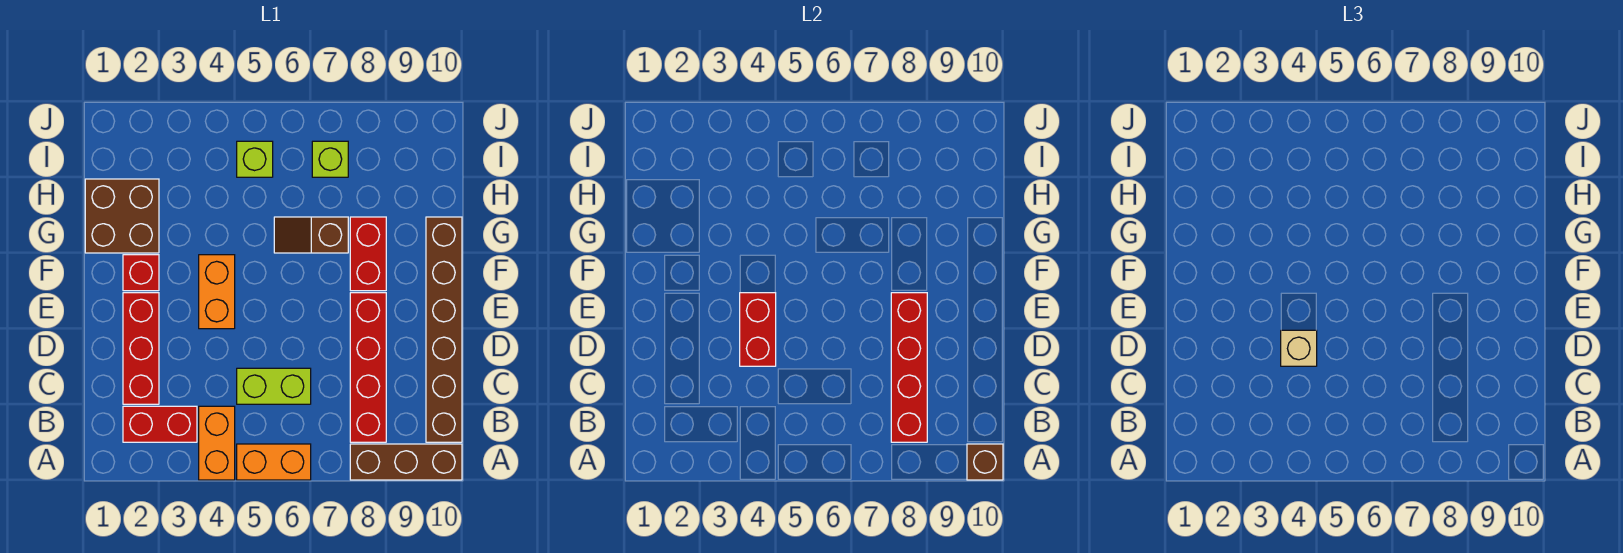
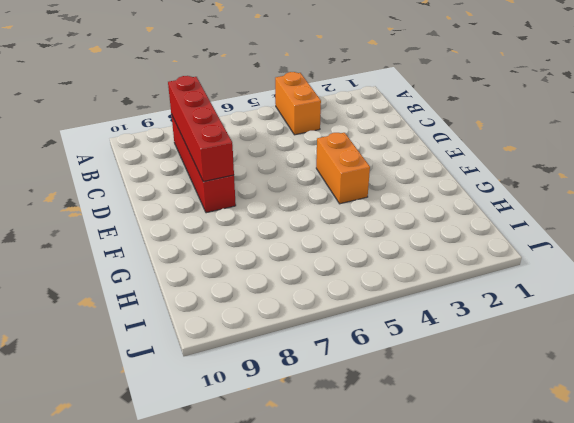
none -> orange brick A5:A6 level 1
none -> brown brick A8:A10 level 1
none -> red brick B2:B3 level 1

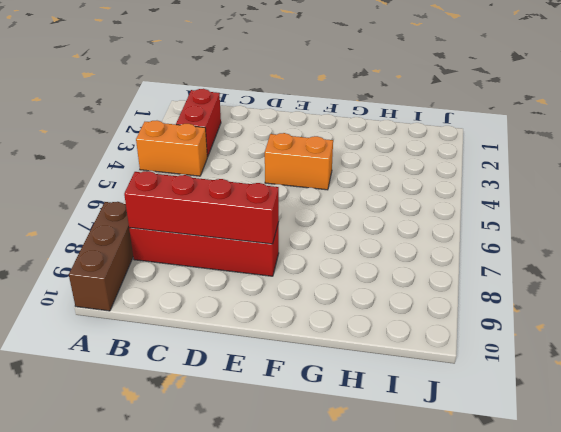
none -> orange brick A5:A6 level 1
none -> brown brick B10:G10 level 1
none -> red brick C2:E2 level 1

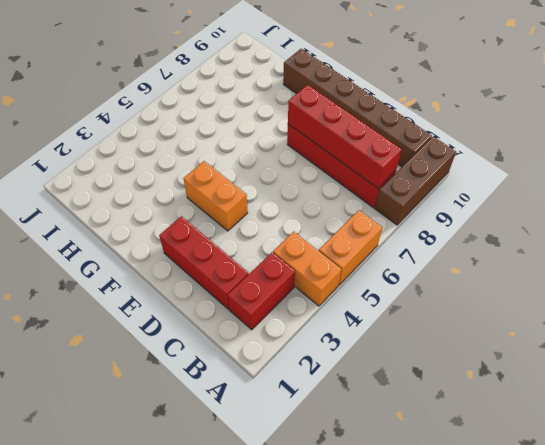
none -> lime brick C5:C6 level 1
none -> red brick F2 level 1
none -> red brick F8:G8 level 1

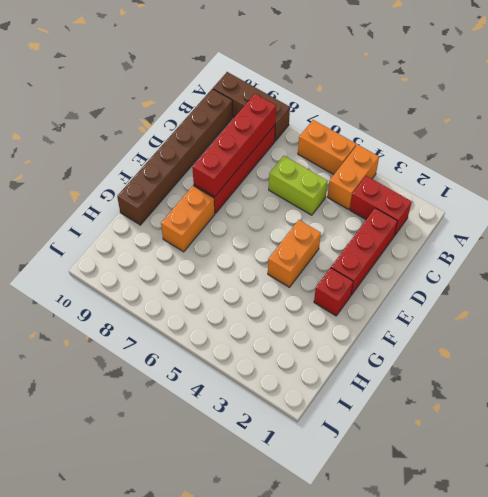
orange brick F8:G8 level 1 -> red brick F8:G8 level 1
none -> brown brick G1:H2 level 1
none -> brown slope G6:G7 level 1 top 7
none -> lime brick I5 level 1

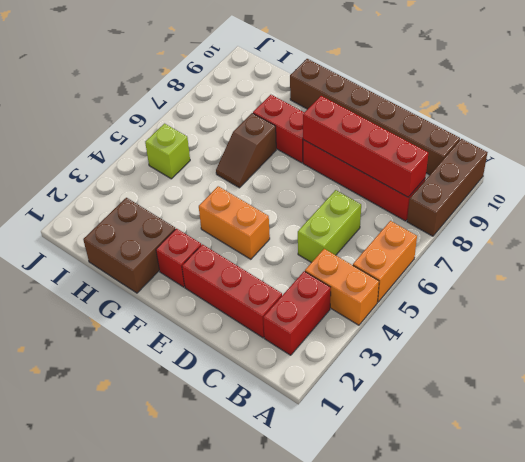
none -> lime brick I7 level 1
none -> brown brick A10 level 2
none -> red brick D4:E4 level 2

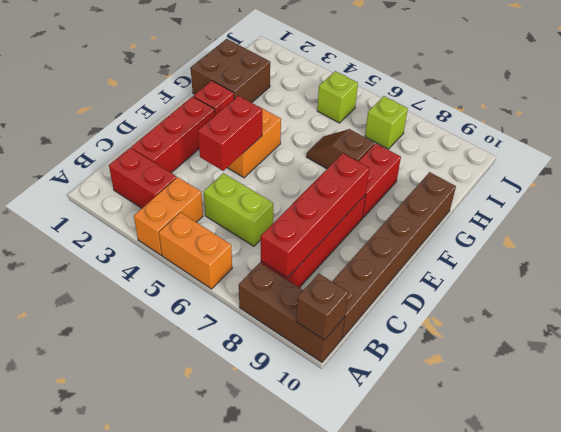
none -> tan brick D4 level 3

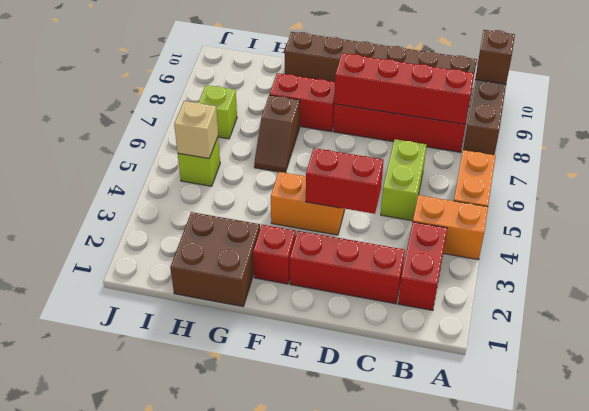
tan brick I5 level 2 -> tan brick D4 level 3

